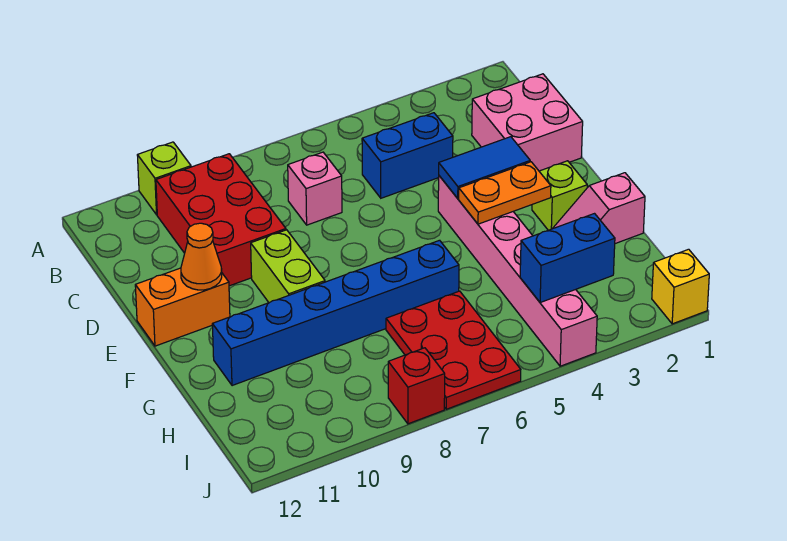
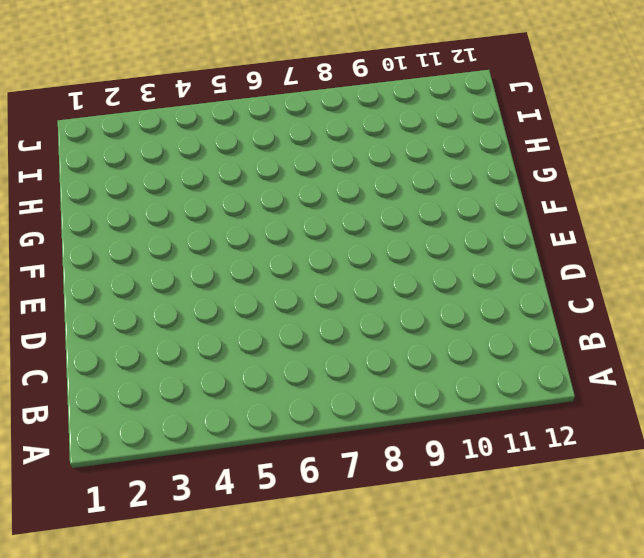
none -> lime brick A10 level 1
none -> red brick B9:D10 level 1
none -> pink brick C1:D2 level 1

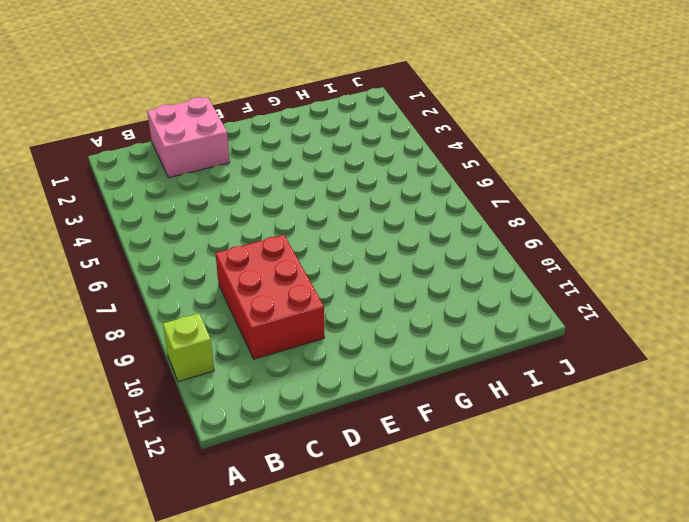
red brick C8:D10 level 1 -> red brick B9:D10 level 1
none -> blue brick C4:C5 level 1
none -> pink brick C7 level 1
none -> pink brick E4:J4 level 1

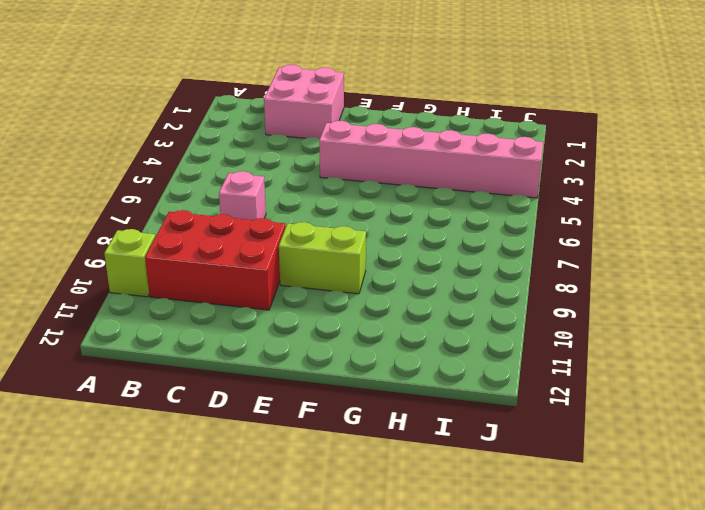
none -> blue brick C4:C5 level 1
none -> orange brick E11:E12 level 1
none -> lime brick F2 level 1

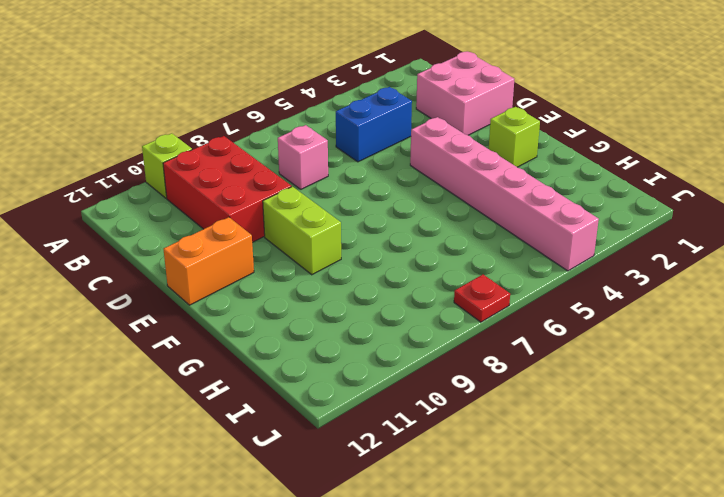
red plate J7 level 1 -> red plate H6:J7 level 1
none -> pink slope G1:G2 level 1 top 1
none -> blue brick G6:G11 level 1
none -> yellow brick J1 level 1

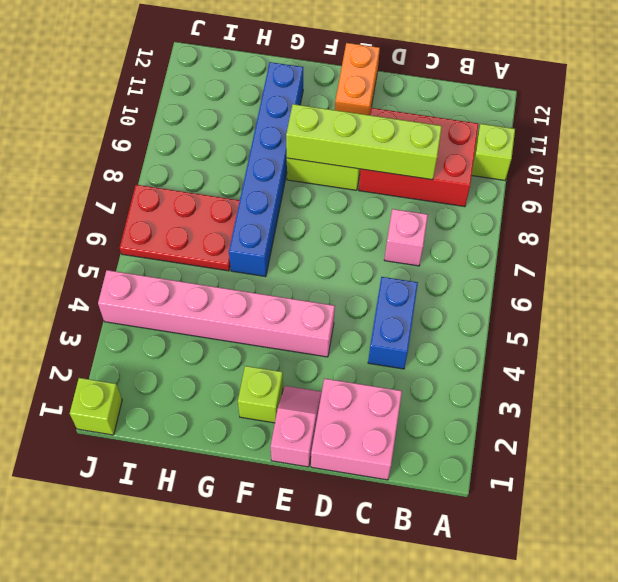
lime brick C9:F9 level 2 -> none
pink slope E1:E2 level 1 top 1 -> pink slope G1:G2 level 1 top 1
lime brick J1 level 1 -> yellow brick J1 level 1
none -> red brick J8 level 1
none -> blue tile E3:E4 level 2
none -> orange cone E11 level 2

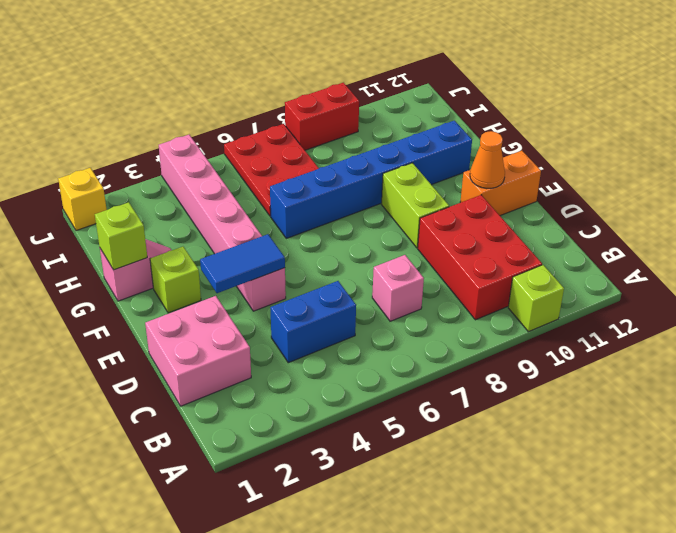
lime brick G1 level 2 -> none
red brick J8:J9 level 1 -> red brick J8 level 1
none -> orange plate F3:F4 level 2
none -> blue brick I3:I4 level 2

